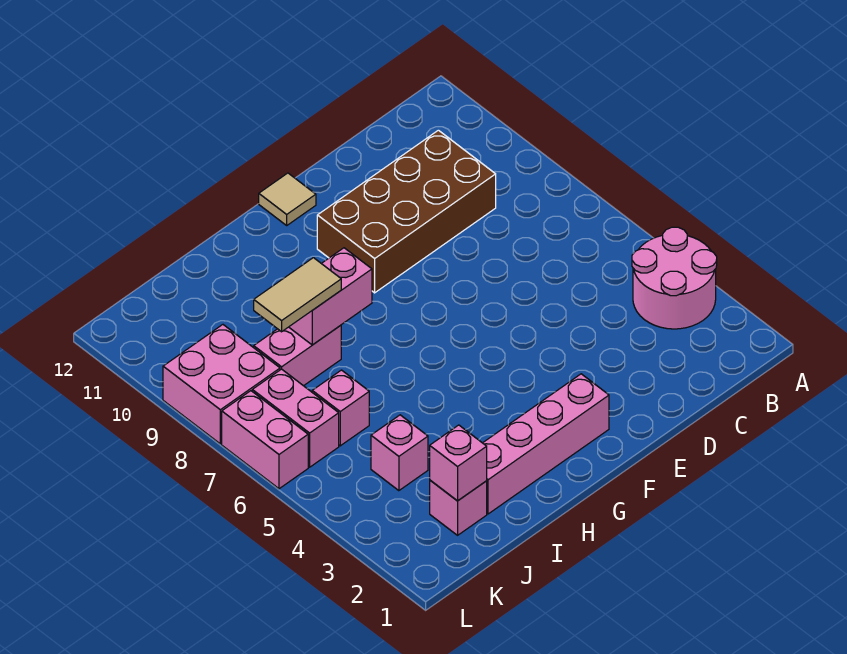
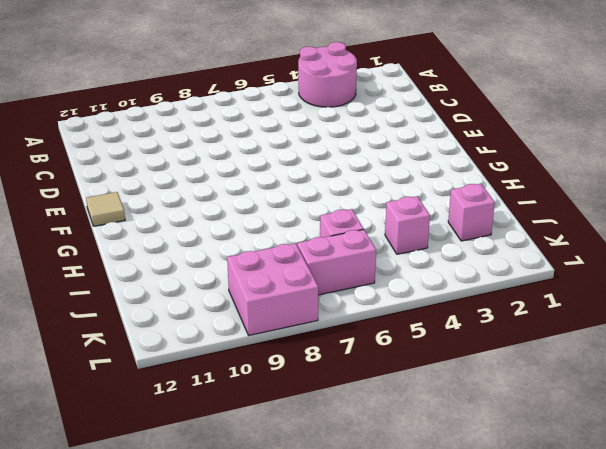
none -> brown brick C9:F10 level 1
none -> pink brick F2:I2 level 1
none -> pink brick I8:J8 level 1

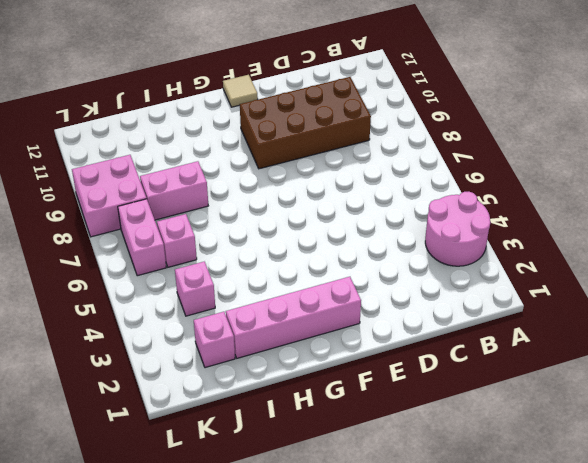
none -> pink brick L6:L7 level 1
none -> pink brick H8:I8 level 2
none -> pink brick J2 level 2

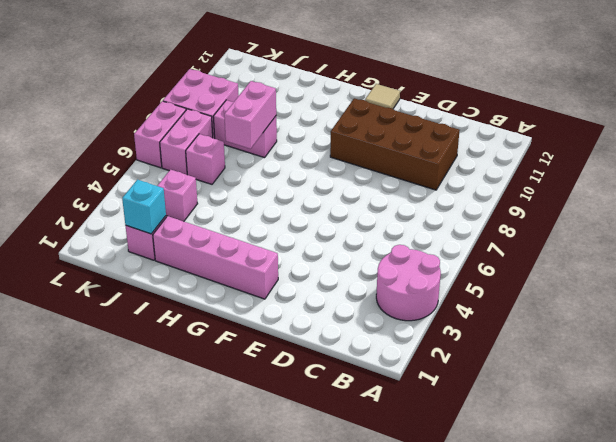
pink brick I7:I8 level 2 -> pink brick H8:I8 level 2
cyan brick J2 level 2 -> pink brick J2 level 2
none -> tan tile I8:J8 level 3

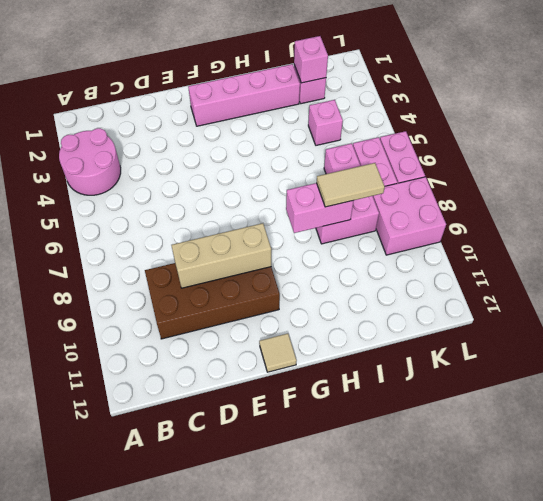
tan brick D9:F9 level 2 -> none

